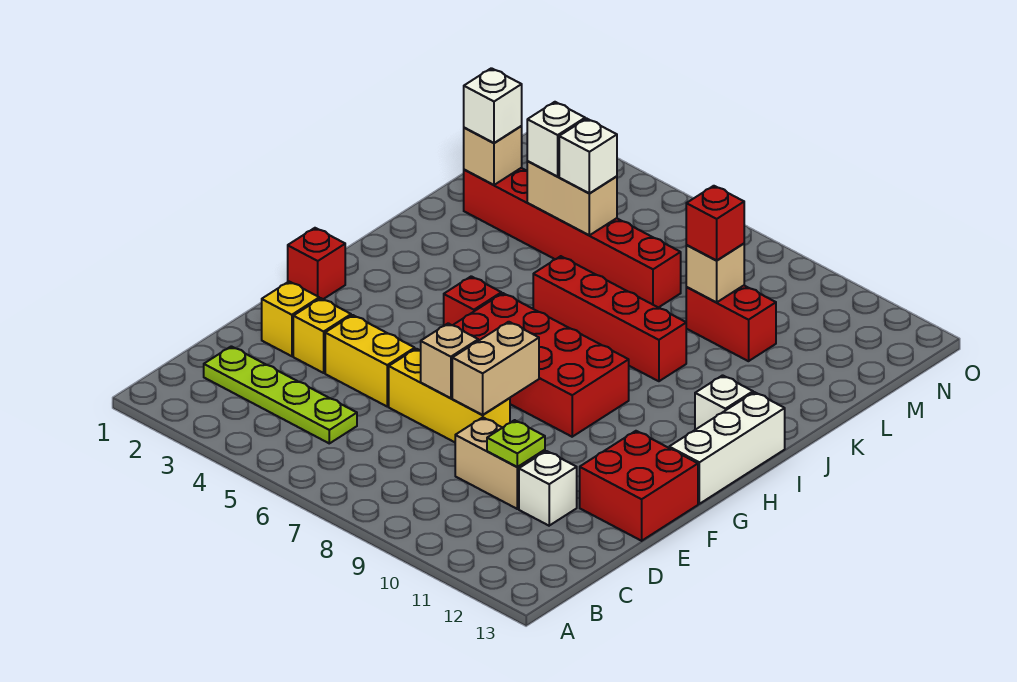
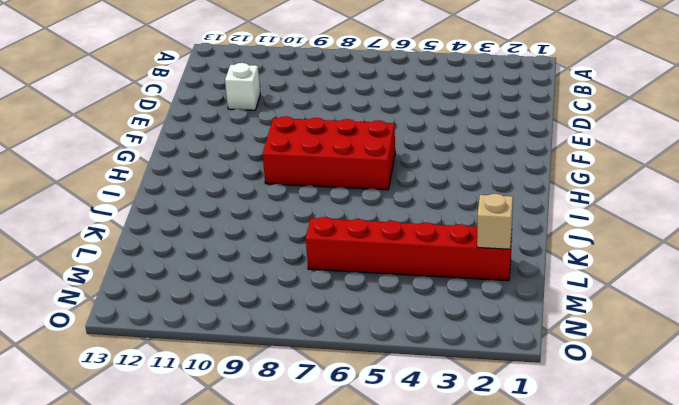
none -> lime plate C2:C5 level 1
none -> tan brick D9:D10 level 1
none -> yellow brick E2 level 1

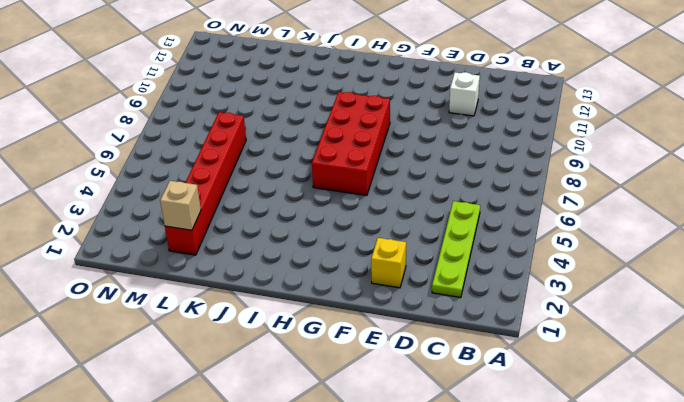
none -> tan brick D9:D10 level 1
none -> yellow brick E3 level 1
none -> yellow brick E4:E5 level 1

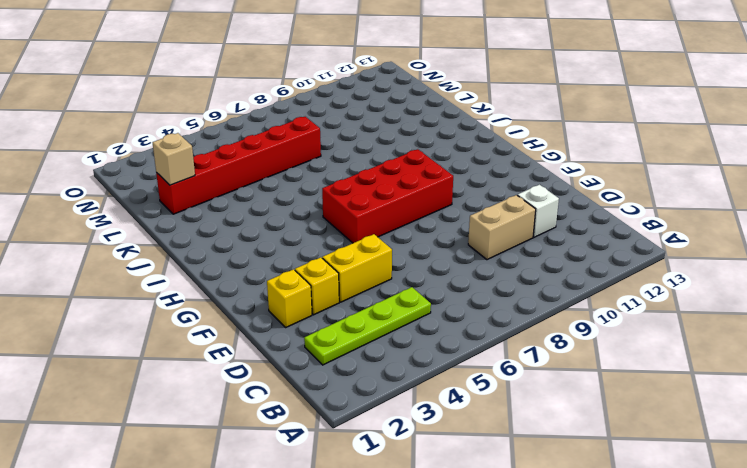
none -> yellow brick E6:E8 level 1
none -> red brick E12:F13 level 1
none -> red brick G1 level 1

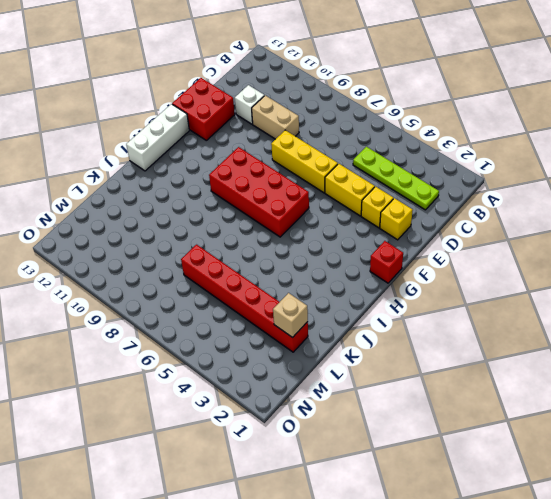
none -> red brick H5 level 1
none -> white brick I12 level 1
none -> red brick J6:J9 level 1

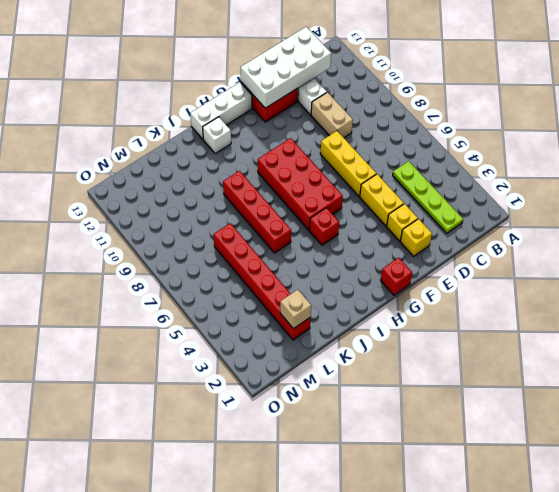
white brick C12:F13 level 2 -> none
none -> red brick L9:L10 level 1
none -> lime plate D10 level 2
none -> tan brick E7 level 2

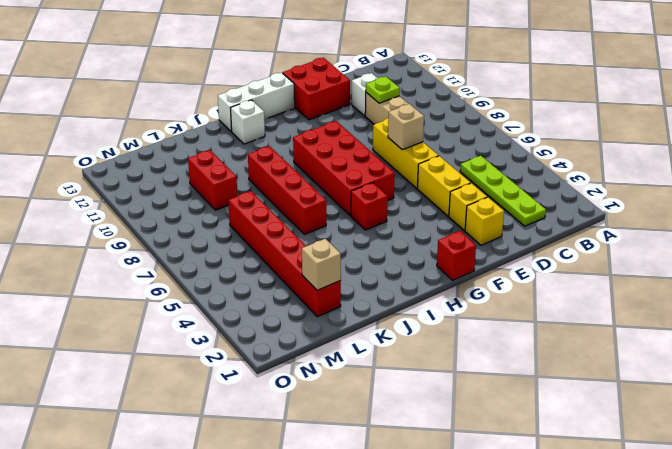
none -> tan brick E8:F8 level 2
none -> tan brick L4:L5 level 2
none -> tan brick L9 level 2

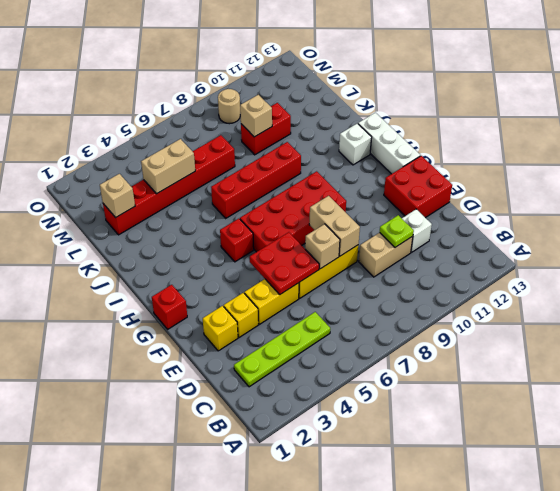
red plate E5:F6 level 2 -> none
tan round brick N9 level 1 -> none
none -> white brick L2 level 3
none -> white brick L4 level 3
none -> white brick L5 level 3

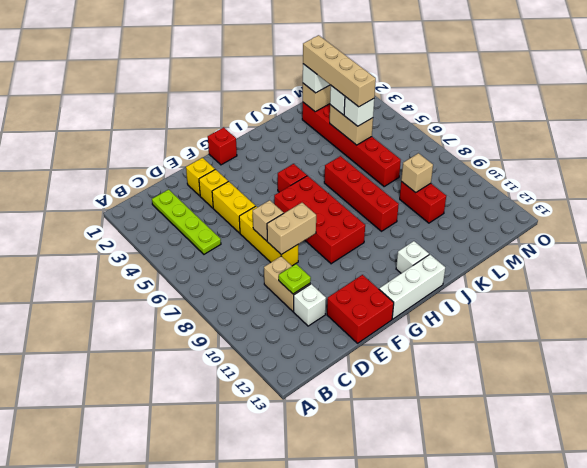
tan brick L2:L5 level 4 -> none
none -> red brick L9 level 3

